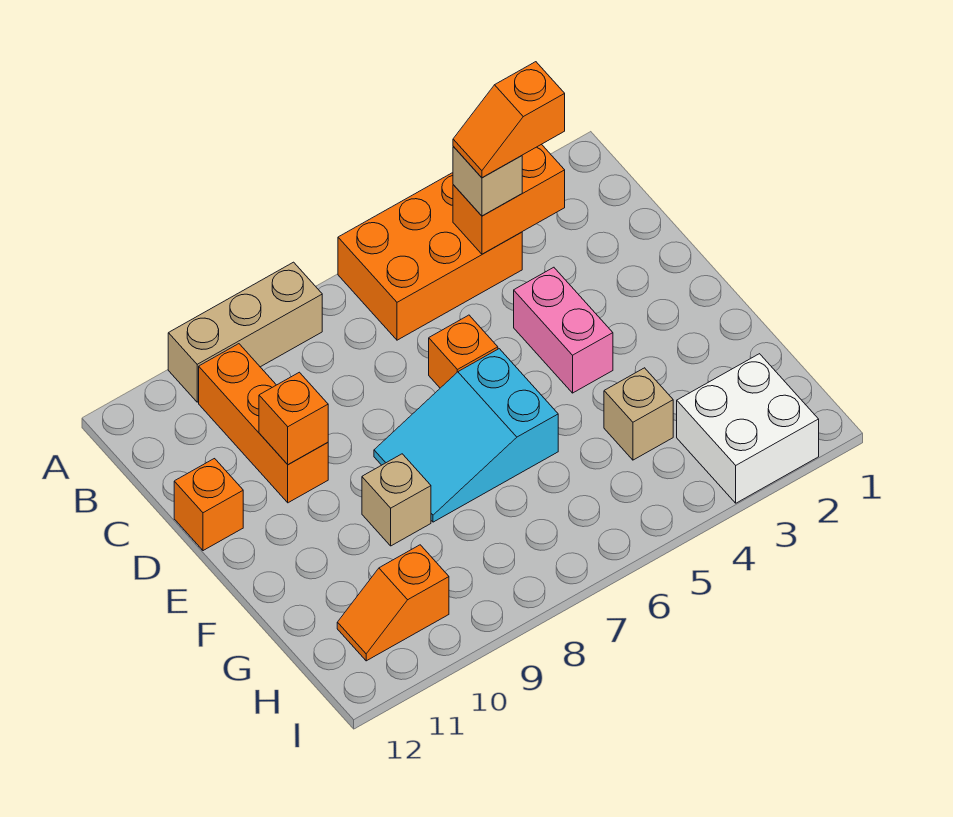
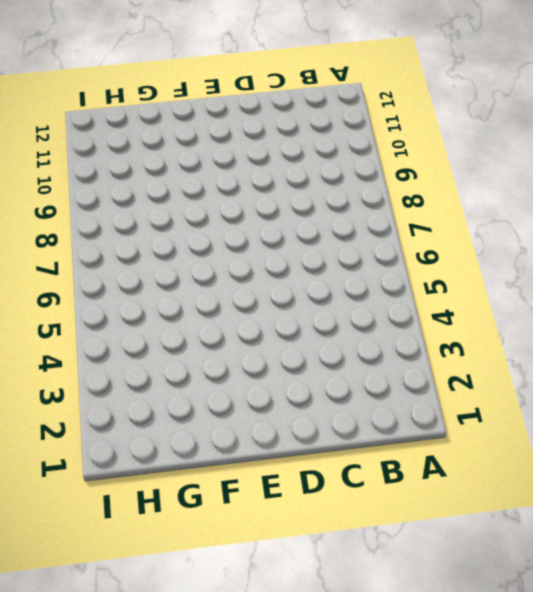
none -> orange brick A4:B6 level 1
none -> tan brick A8:A10 level 1
none -> orange brick B10:D10 level 1

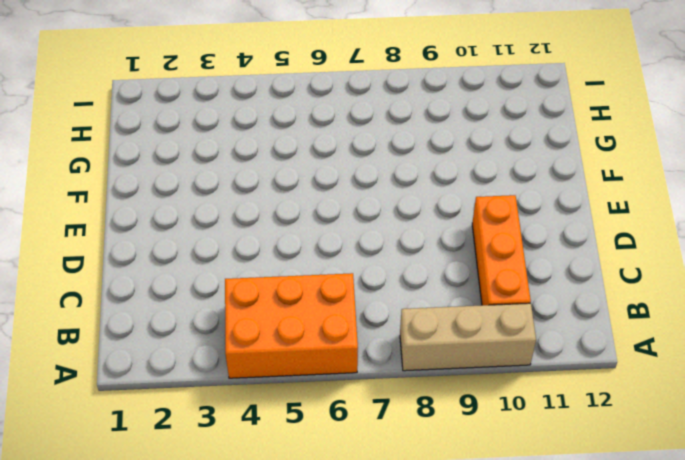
none -> pink brick D4:E4 level 1
none -> orange brick D6 level 1
none -> orange brick D12 level 1

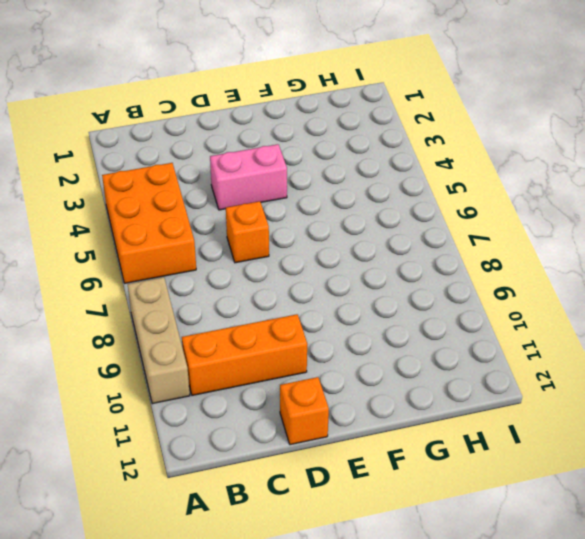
none -> cyan slope E6:F8 level 1 top 6
none -> tan brick F9 level 1
none -> tan brick G4 level 1

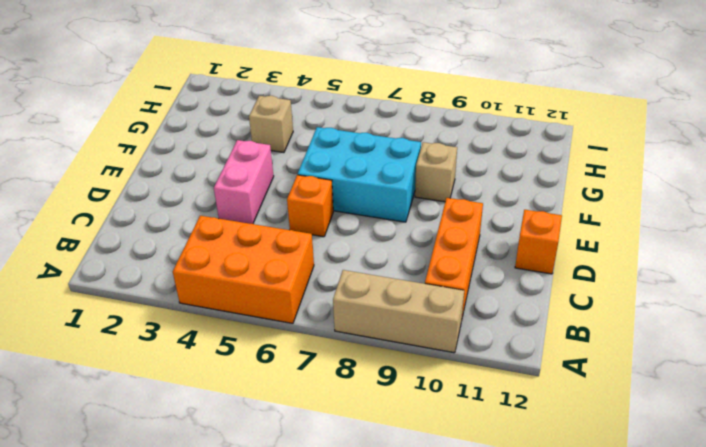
cyan brick E6:F8 level 1 -> cyan slope E6:F8 level 1 top 6
none -> white brick H2:I3 level 1
none -> orange slope H10:H11 level 1 top 10
none -> orange brick B3:B4 level 2

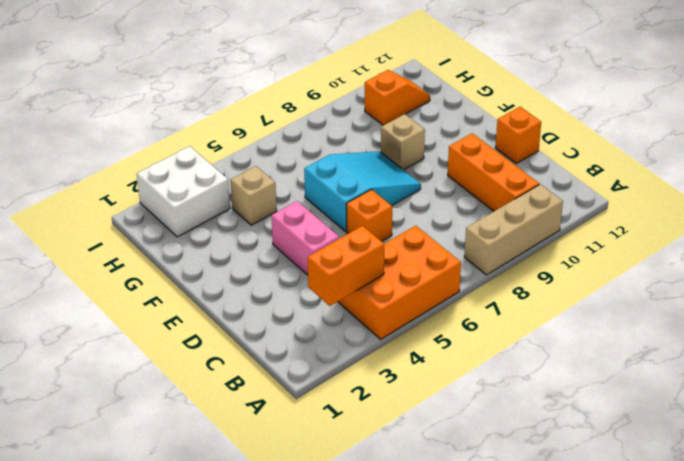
none -> orange brick D10 level 2
none -> tan brick B4 level 3
none -> orange slope B3:B4 level 4 top 3

